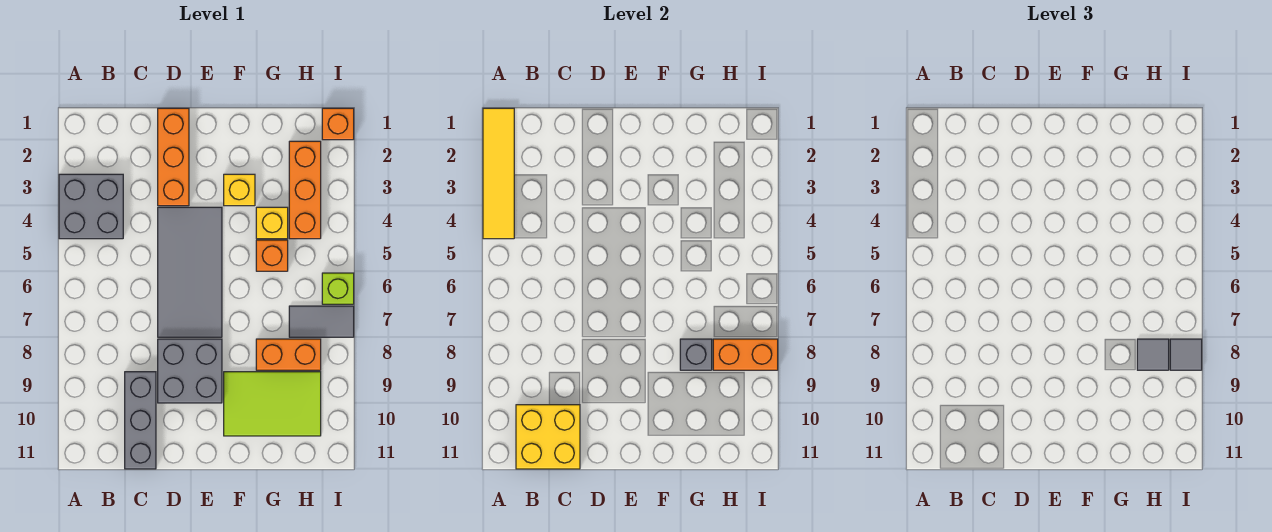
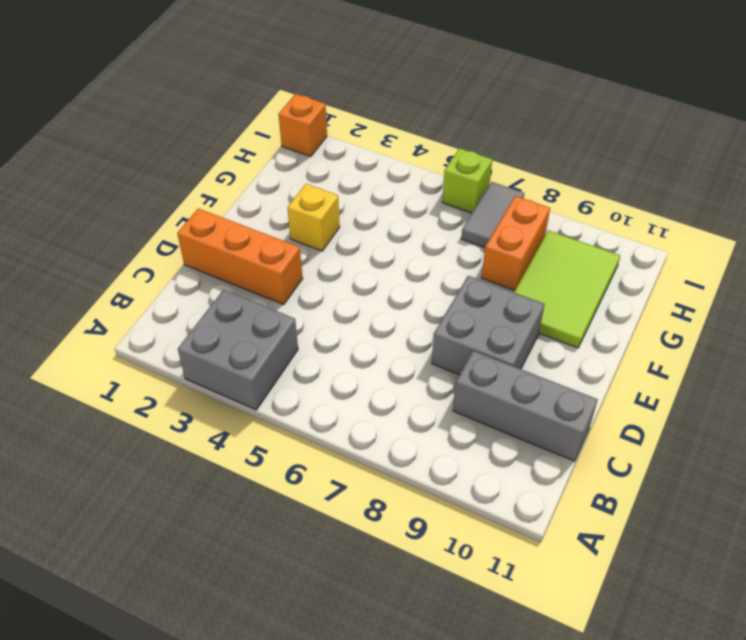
none -> grey tile D4:E7 level 1
none -> yellow brick G4 level 1
none -> orange brick G5 level 1

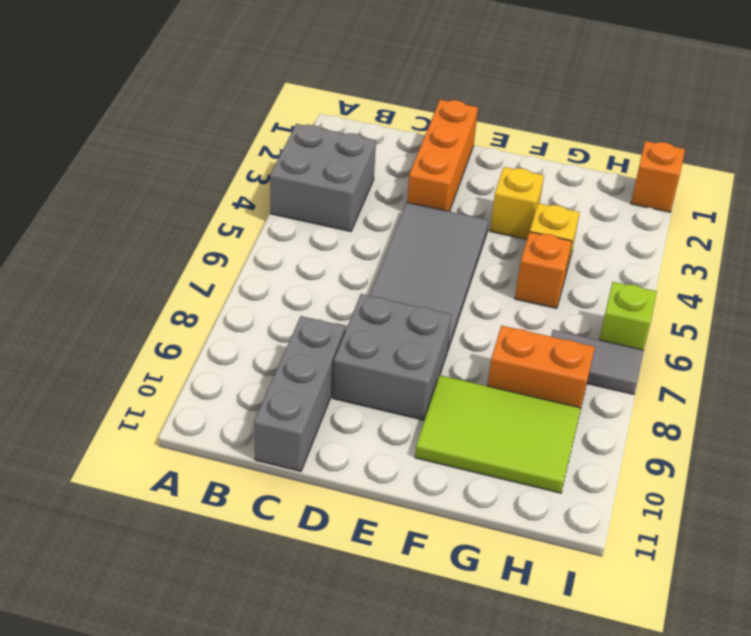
none -> orange brick H2:H4 level 1
none -> yellow tile A1:A4 level 2
none -> yellow brick B10:C11 level 2

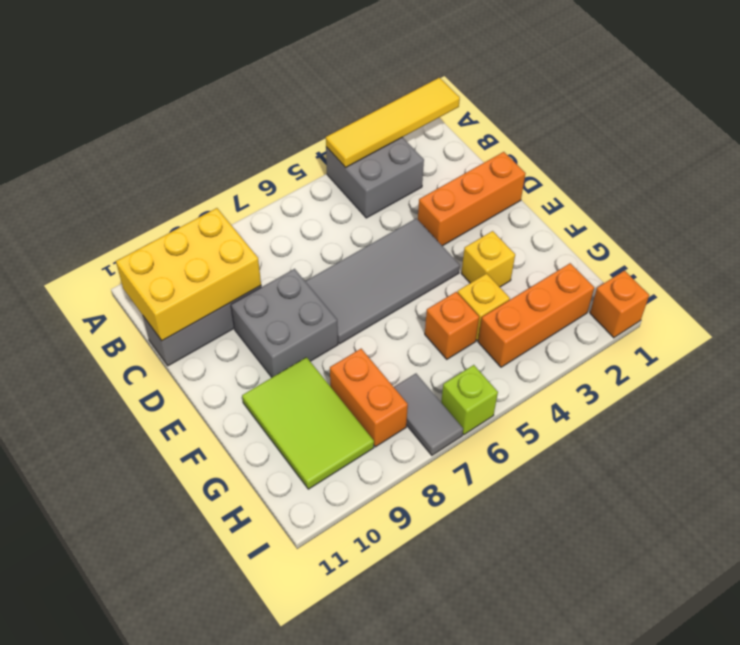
yellow brick B9:C11 level 2 -> yellow brick B10:C11 level 2
none -> grey brick G8 level 2
none -> orange brick H8:I8 level 2
none -> grey tile H8 level 3

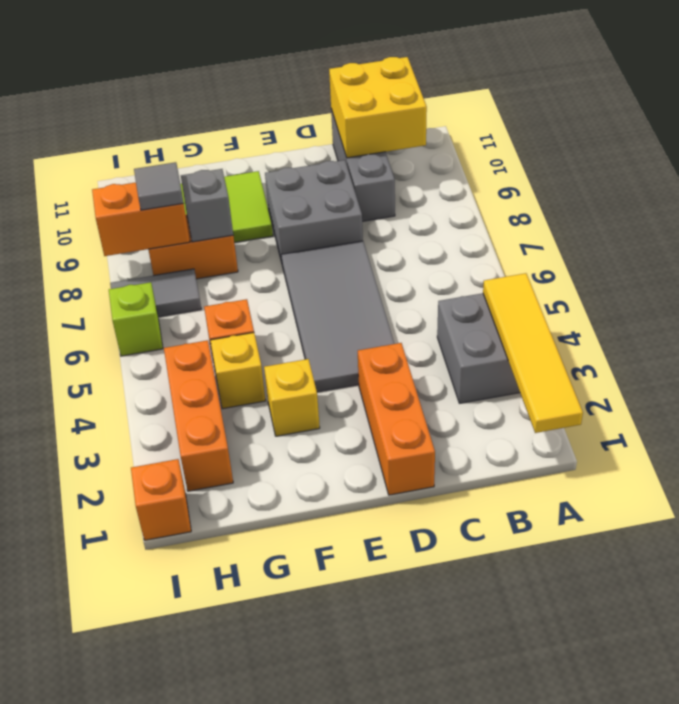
none -> grey tile I8 level 3

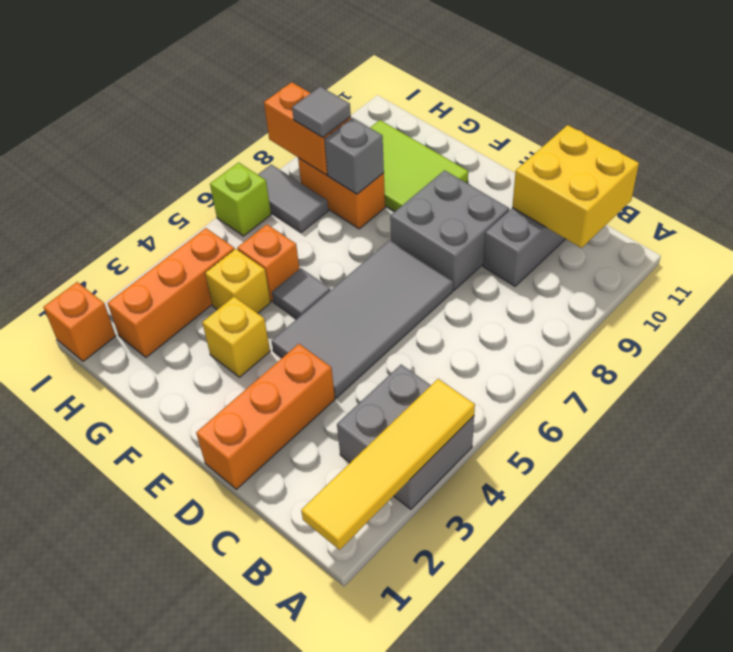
grey tile F5 level 1 -> grey tile I8 level 3

